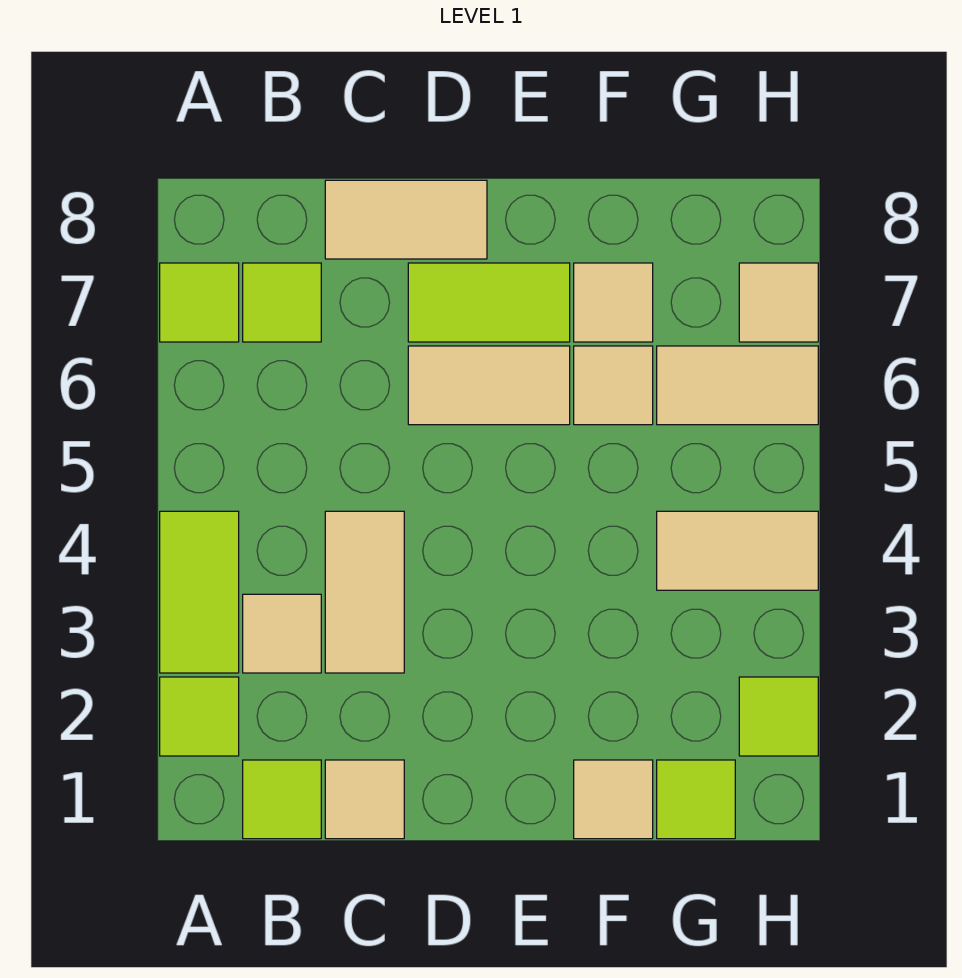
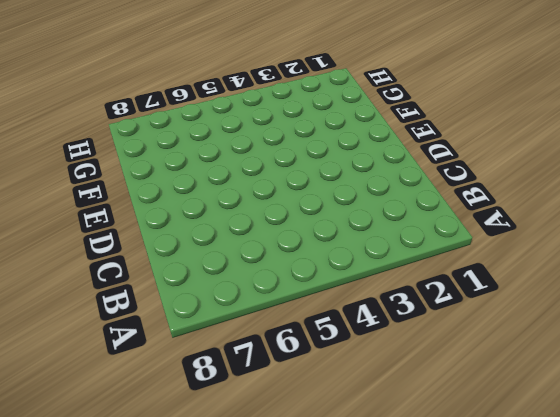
none -> lime tile A2 level 1
none -> lime tile A3:A4 level 1
none -> lime tile A7 level 1

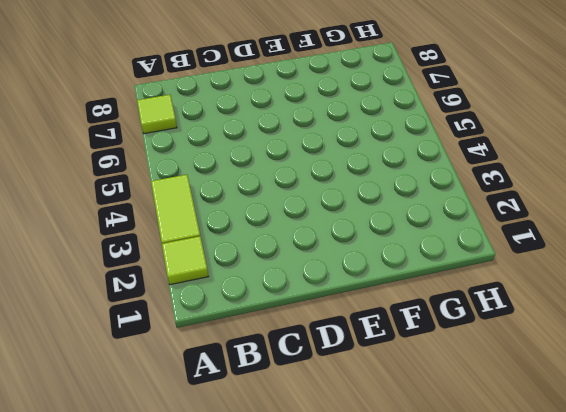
none -> lime tile B1 level 1
none -> tan tile B3 level 1
none -> lime tile B7 level 1

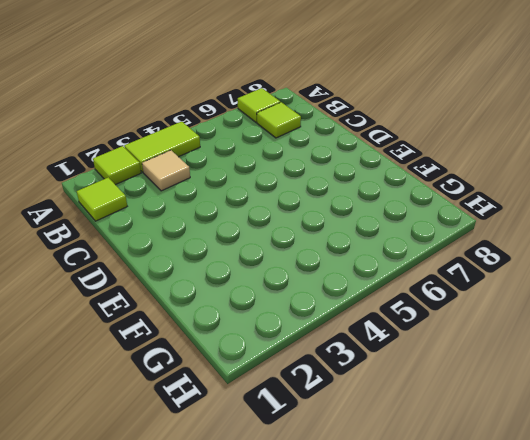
none -> tan tile C1 level 1
none -> tan tile C3:C4 level 1
none -> tan tile C8:D8 level 1

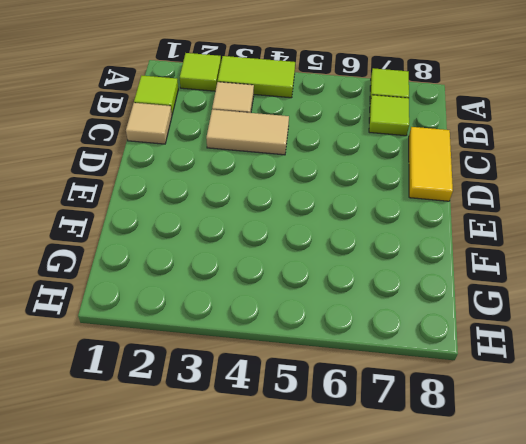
yellow tile C8:D8 level 1 -> tan tile C8:D8 level 1
none -> tan tile D6:E6 level 1
none -> lime tile D7:E7 level 1
none -> tan tile F1 level 1

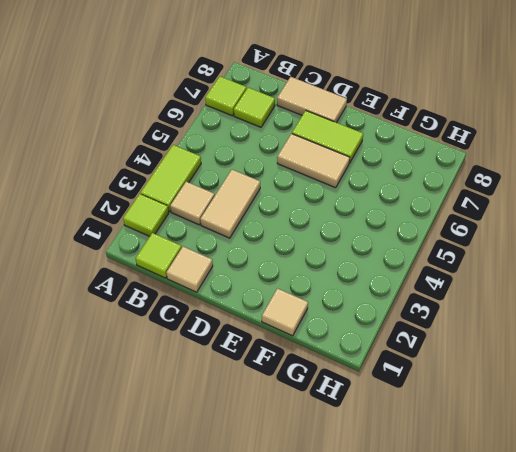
none -> tan tile F6 level 1
none -> tan tile F7 level 1
none -> lime tile G1 level 1

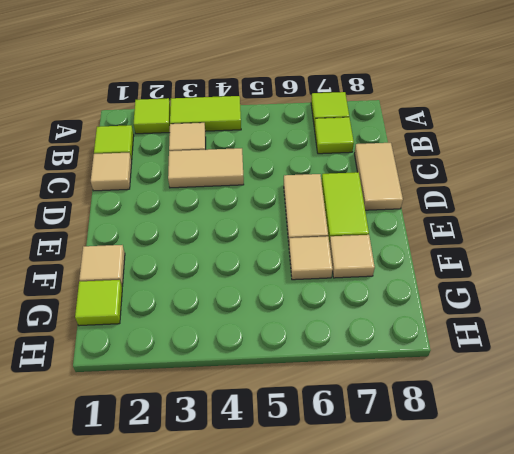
none -> tan tile G4:H4 level 1
none -> tan tile G6:H6 level 1
none -> lime tile H2 level 1

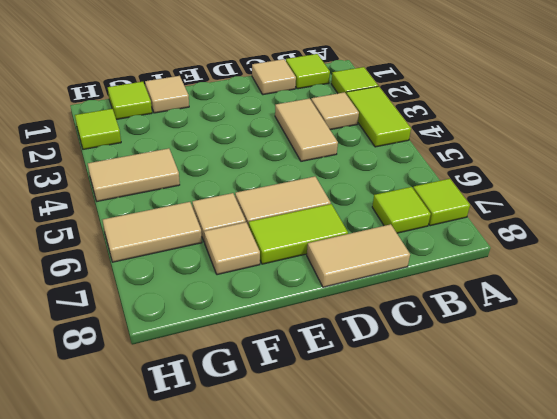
none -> tan tile H7 level 1

